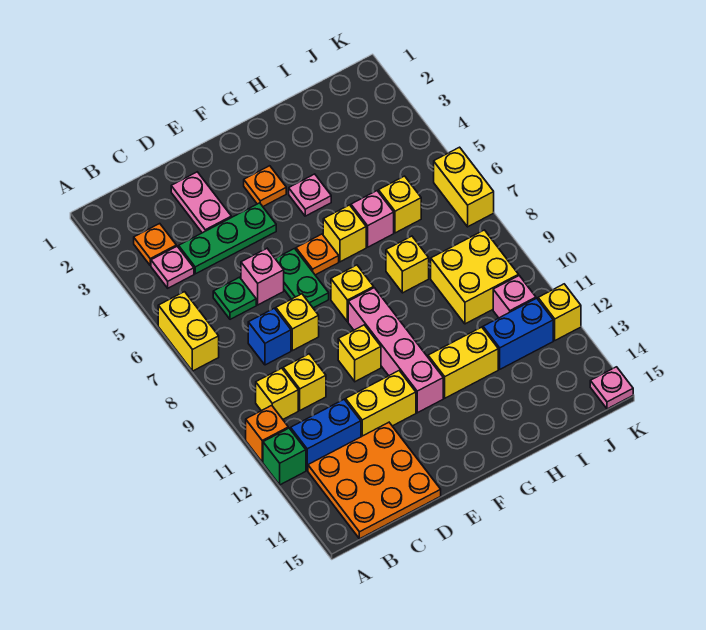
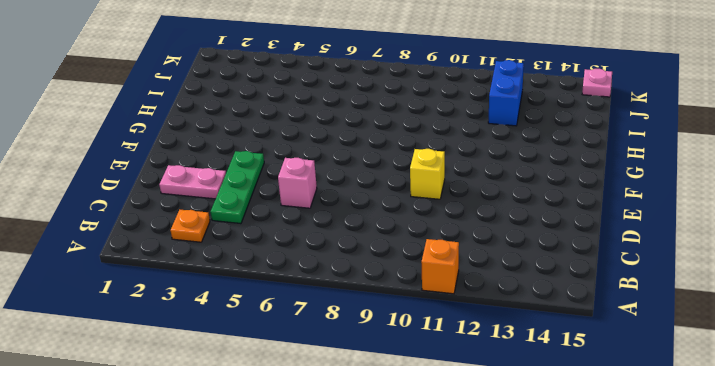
none -> yellow brick A6:A7 level 1
none -> green brick A12 level 1
none -> pink plate B4 level 1
none -> yellow brick B10 level 1

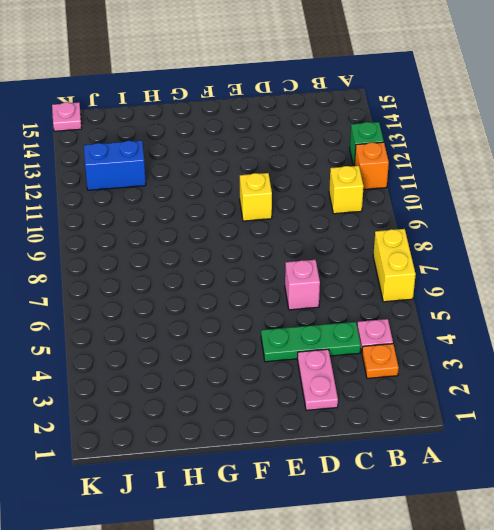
none -> blue brick B12:C12 level 1
none -> orange plate B13:D15 level 1
none -> green plate C6 level 1
none -> blue brick C8 level 1

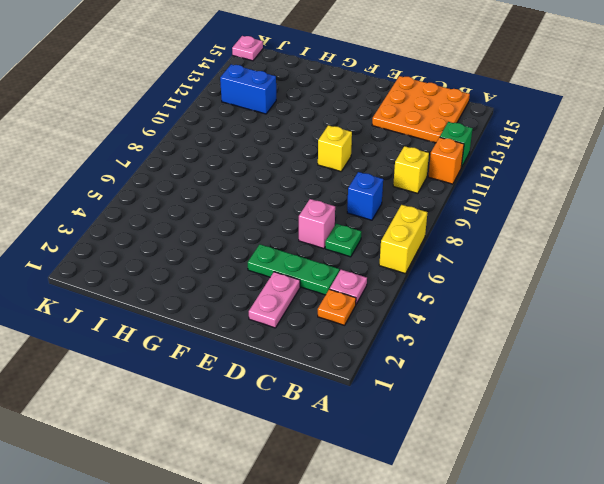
none -> blue brick B12:C12 level 1
none -> yellow brick C10 level 1
none -> yellow brick D8 level 1
none -> yellow brick D12:E12 level 1

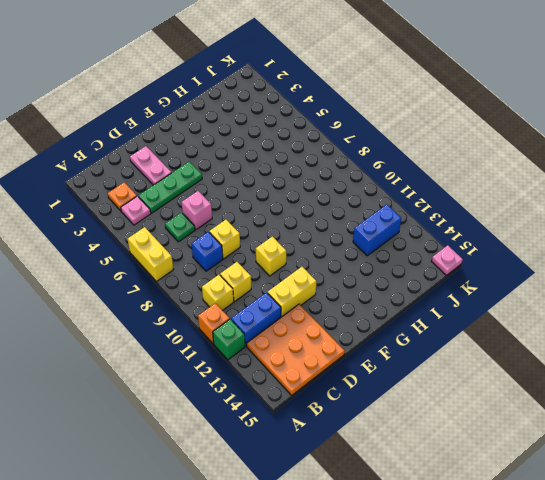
none -> green plate E6:E7 level 1
none -> orange plate F3 level 1
none -> orange plate F6 level 1
none -> yellow brick F8 level 1

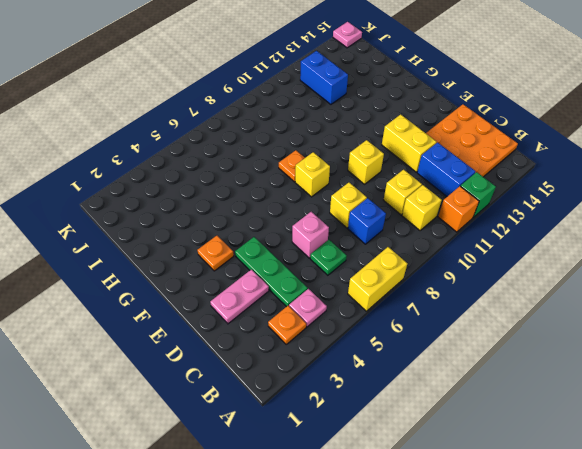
orange plate G8 level 1 -> orange plate F6 level 1
none -> green plate E6:E7 level 1
none -> pink brick F9:F12 level 1
none -> pink plate G4 level 1
none -> yellow brick G6 level 1

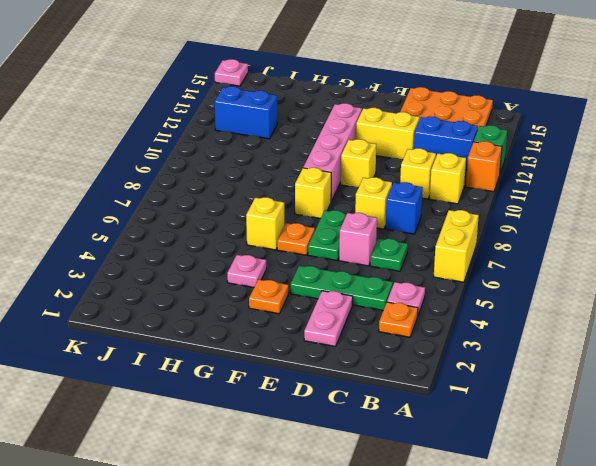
none -> yellow brick G12:H12 level 1
none -> pink brick H6 level 1
none -> yellow brick H8 level 1
none -> yellow brick I6 level 1

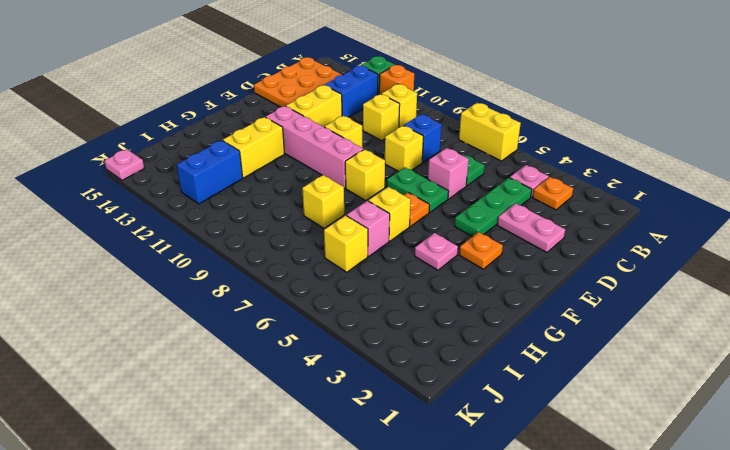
none -> yellow brick I9:J10 level 1
none -> pink brick J11 level 1
none -> yellow brick K6:K7 level 1
none -> yellow brick K12 level 1

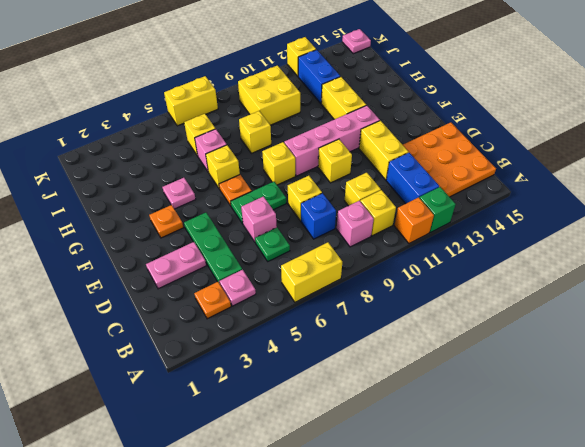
pink brick B9 level 1 -> pink brick J11 level 1

